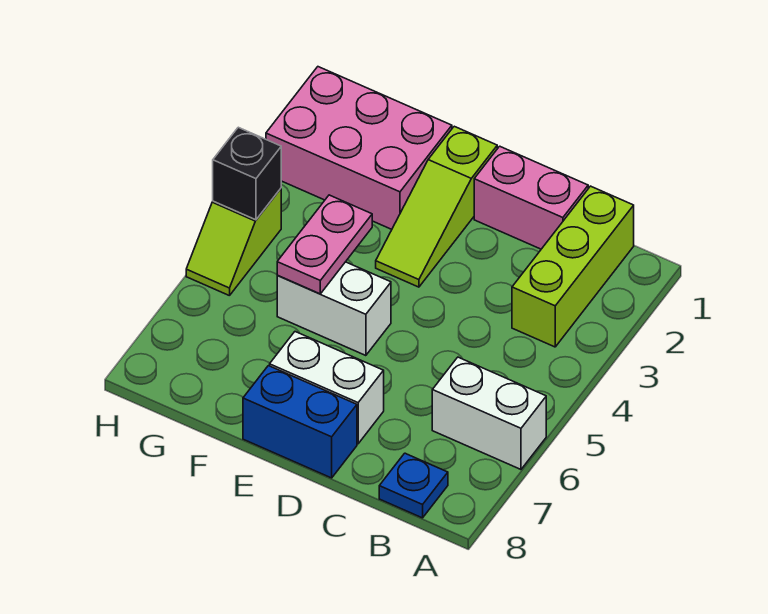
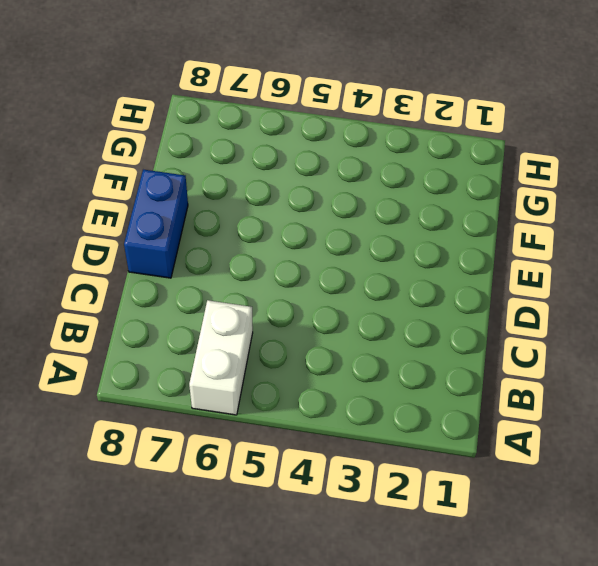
none -> lime brick B1:B3 level 1
none -> blue plate B8 level 1
none -> pink brick C1:D1 level 1

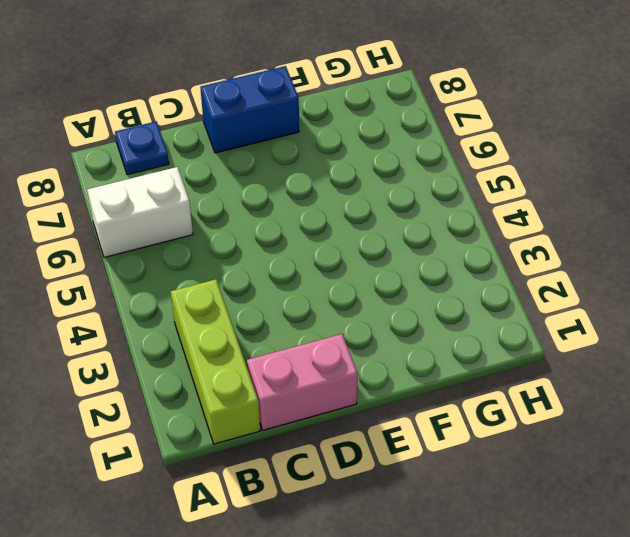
none -> white brick D7:E7 level 1
none -> lime slope E1:E3 level 1 top 1
none -> white brick E5:F5 level 1

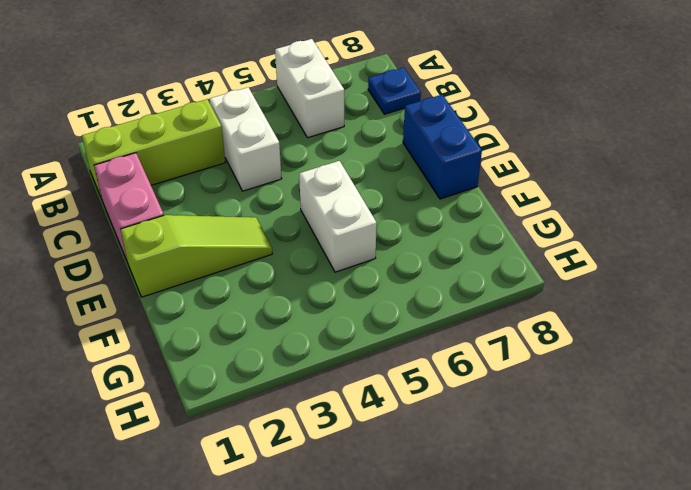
white brick B4:C4 level 1 -> white brick D7:E7 level 1
none -> pink brick F1:H2 level 1
none -> lime slope H4:H5 level 1 top 4
none -> pink plate F4:F5 level 2

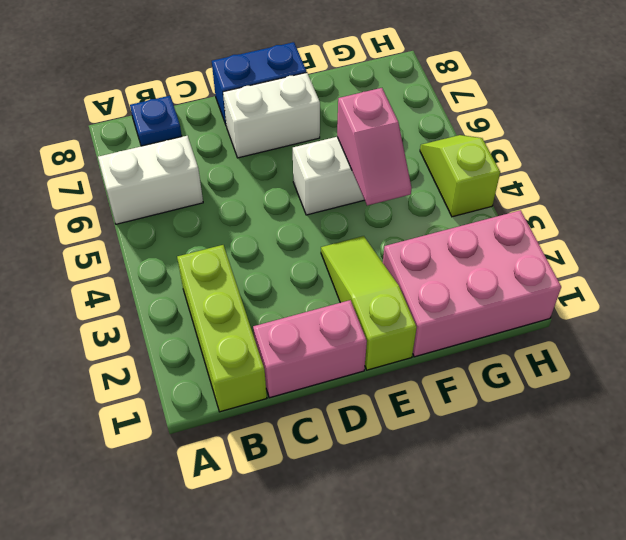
pink slope F4:F5 level 2 top 5 -> pink plate F4:F5 level 2
none -> black brick H4 level 2

